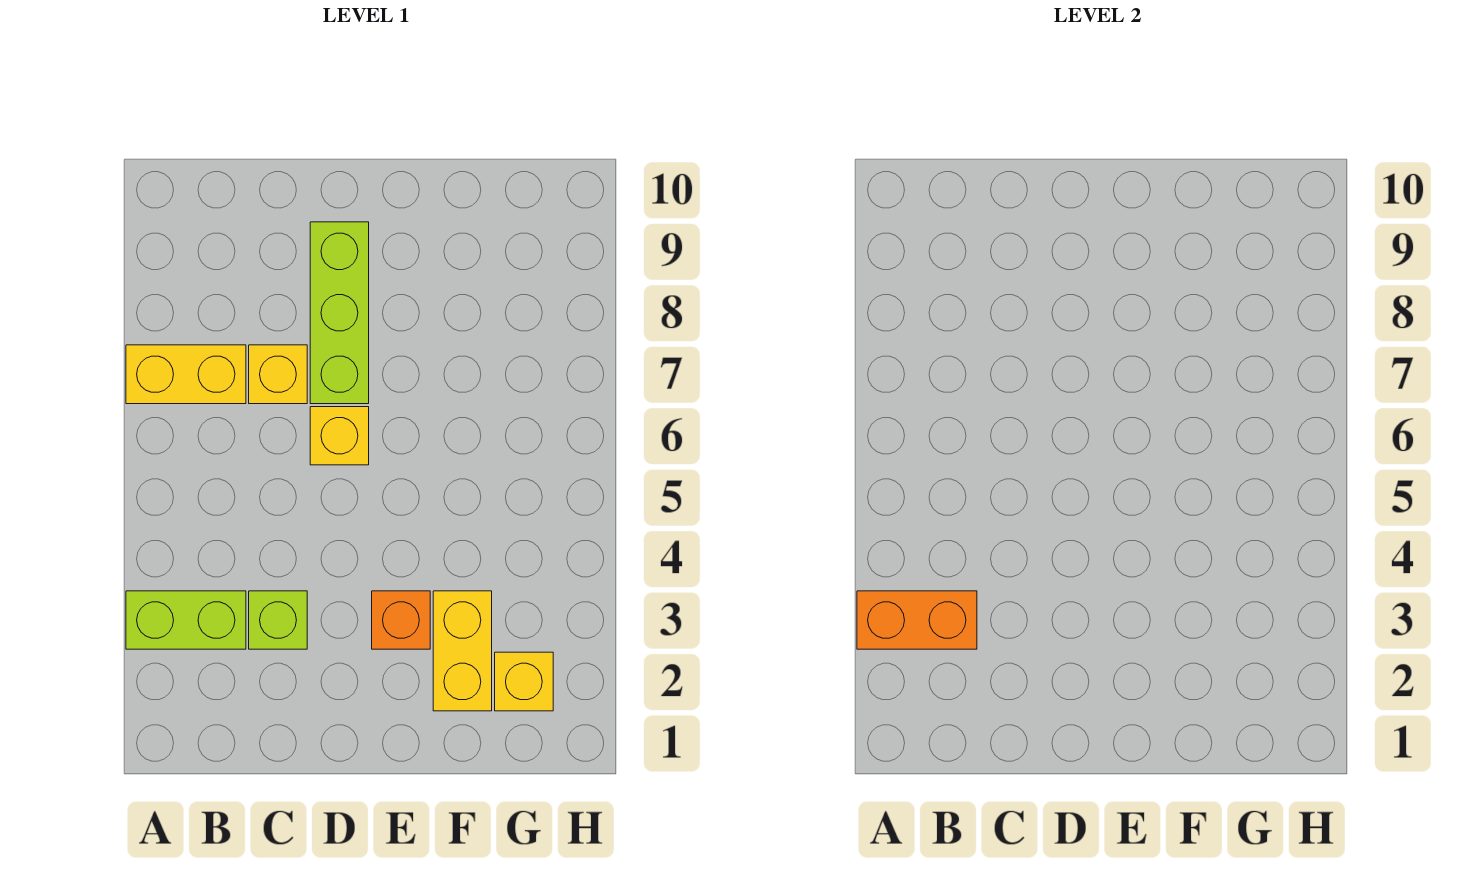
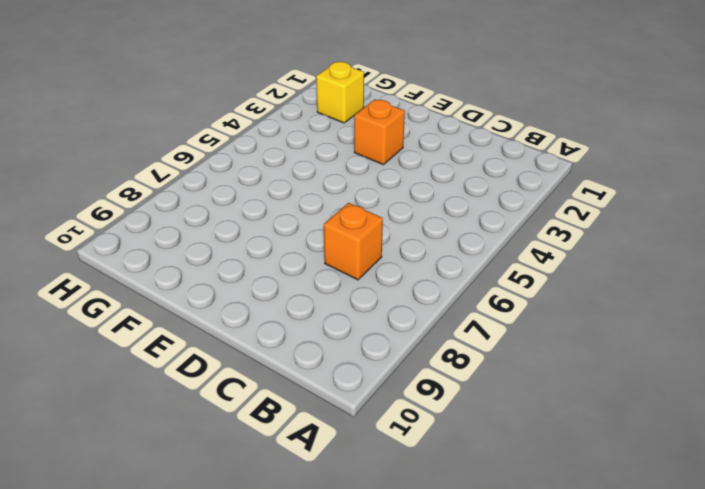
orange brick C7 level 1 -> yellow brick C7 level 1
none -> lime brick A3:B3 level 1
none -> yellow brick A7:B7 level 1

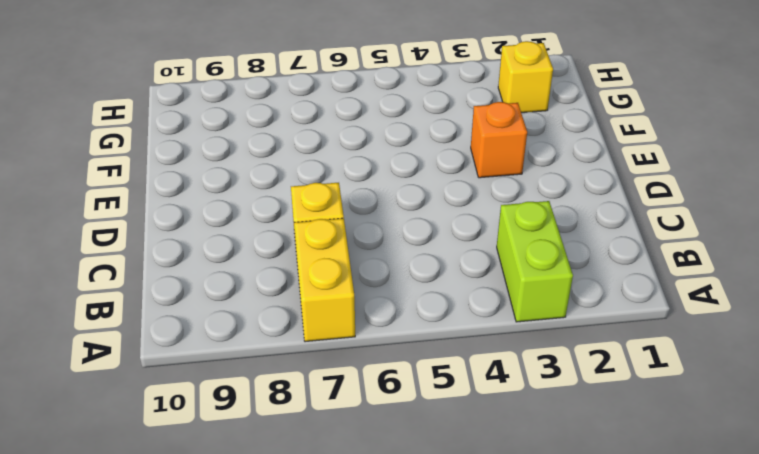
none -> lime brick C3 level 1
none -> yellow brick D6 level 1

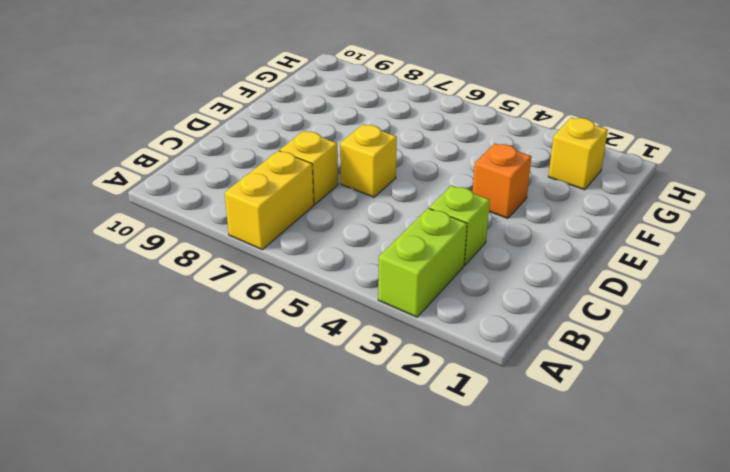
none -> lime brick D7:D9 level 1
none -> yellow brick F2:F3 level 1

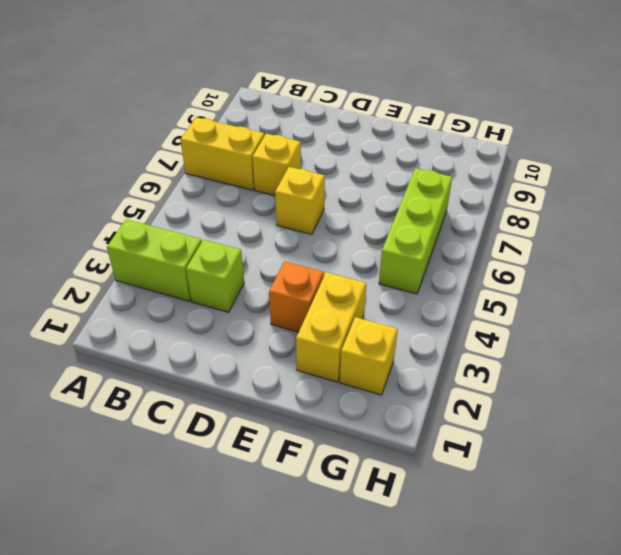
lime brick G5:G7 level 1 -> lime brick D7:D9 level 1
none -> orange brick A3:B3 level 2

